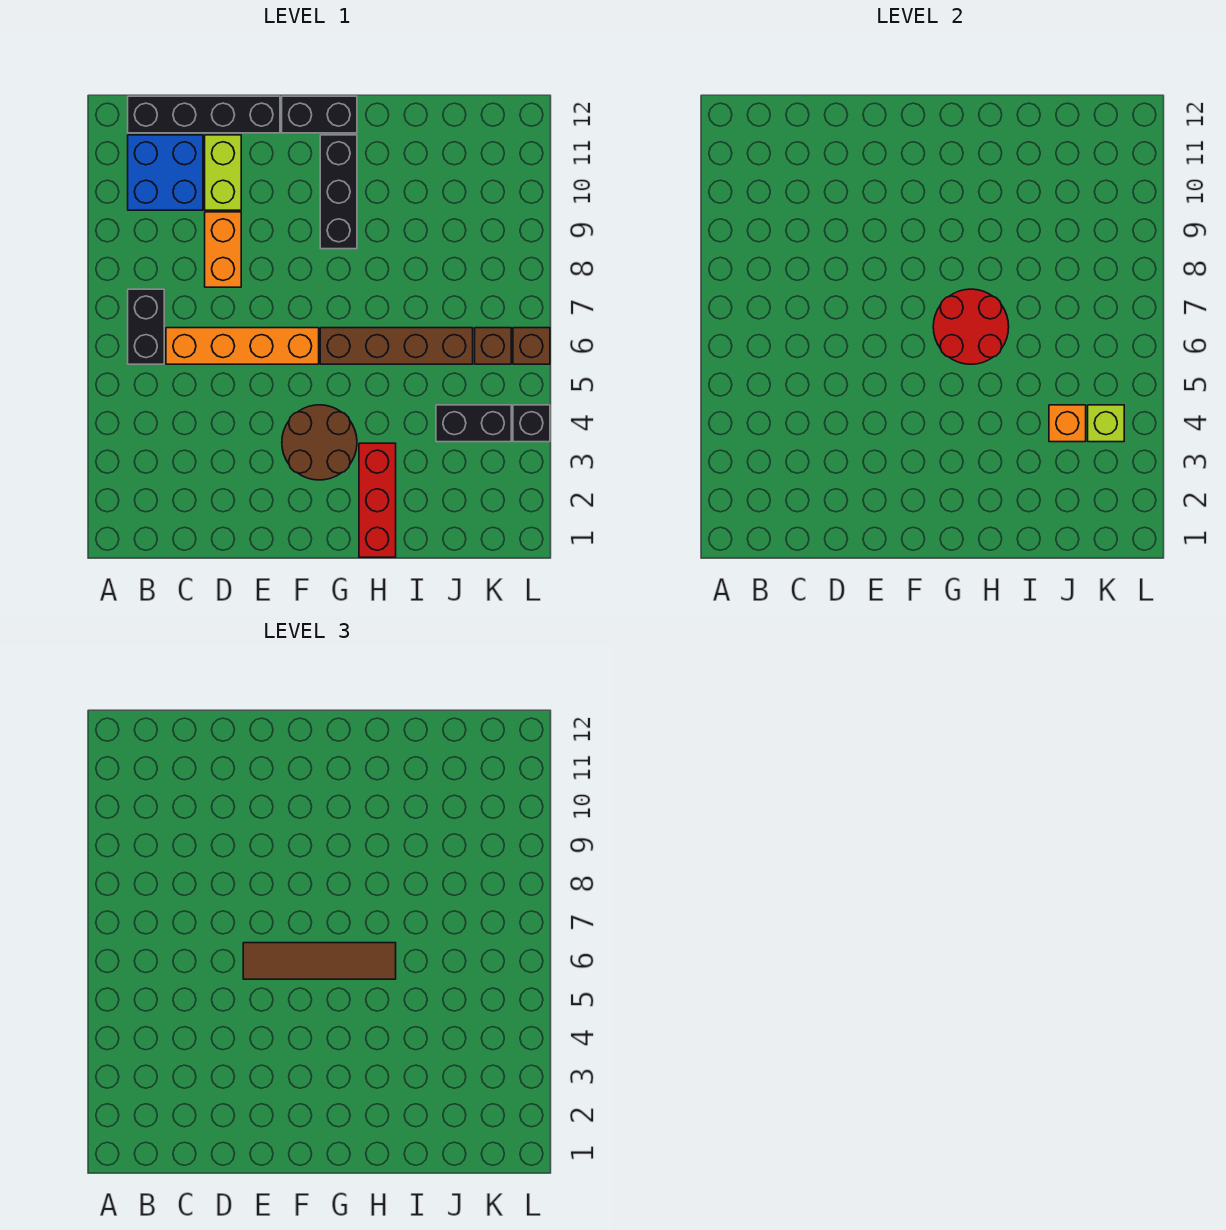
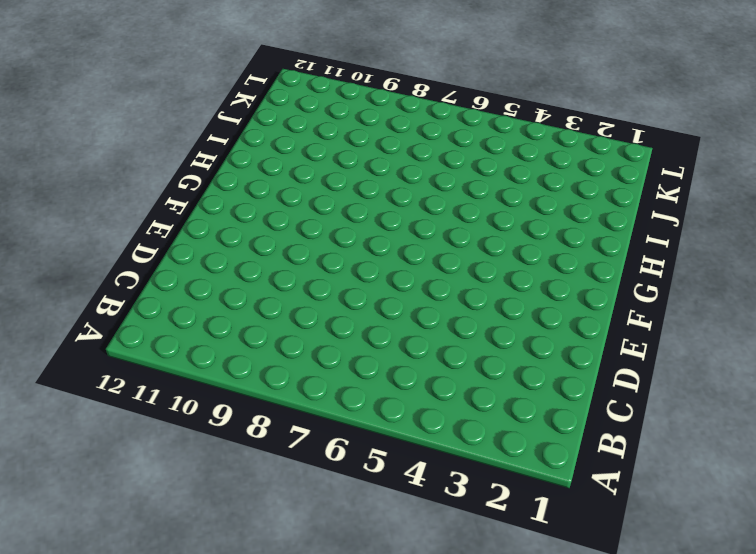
none -> black brick B6:B7 level 1
none -> blue brick B10:C11 level 1
none -> black brick B12:E12 level 1

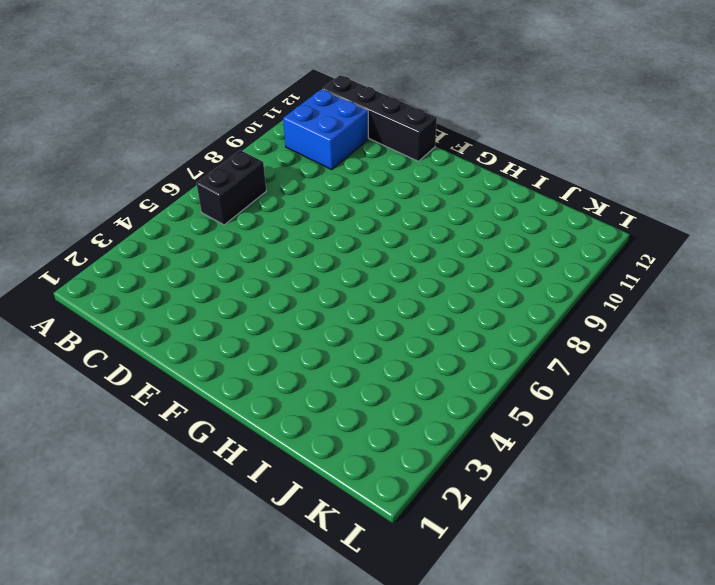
none -> orange brick C6:F6 level 1
none -> orange brick D8:D9 level 1
none -> lime brick D10:D11 level 1

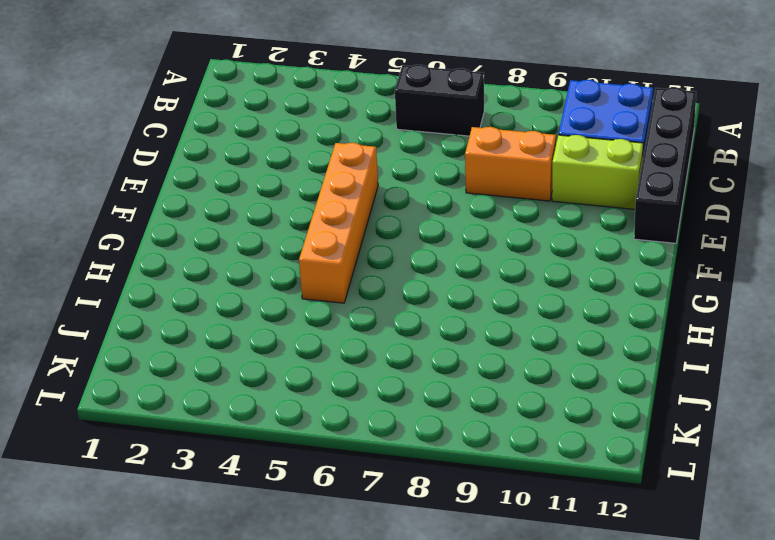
orange brick E5:H5 level 1 -> orange brick C6:F6 level 1
none -> brown round brick F3:G4 level 1
none -> black brick F12:G12 level 1
none -> brown brick G6:J6 level 1

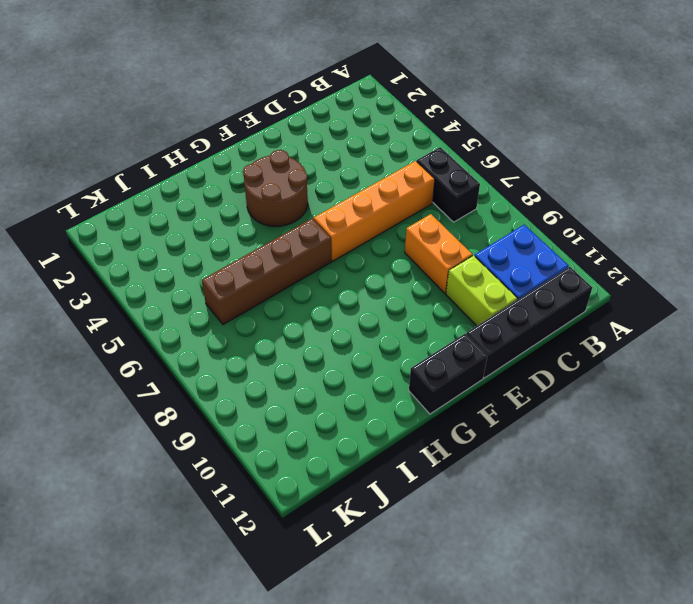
none -> black brick G9:G11 level 1
none -> red brick H1:H3 level 1
none -> black brick J4:K4 level 1

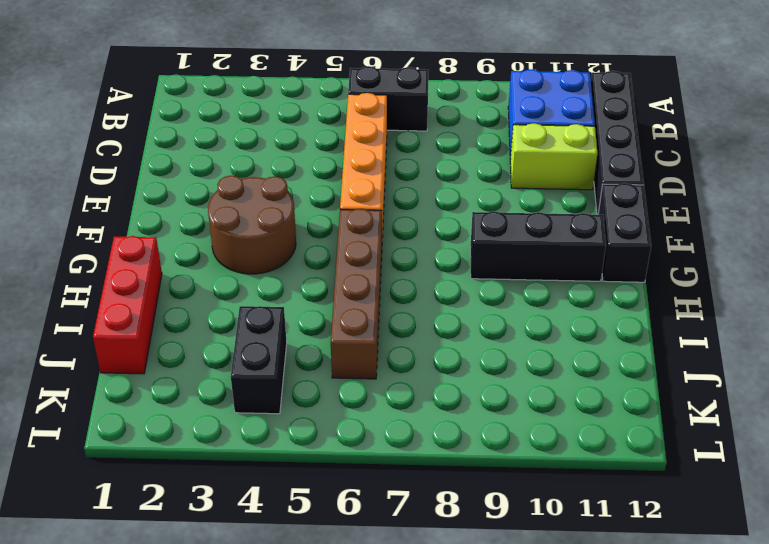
red brick H1:J1 level 1 -> red brick H1:H3 level 1
none -> orange brick D8:D9 level 1
none -> brown brick K6 level 1
none -> black brick L4 level 1

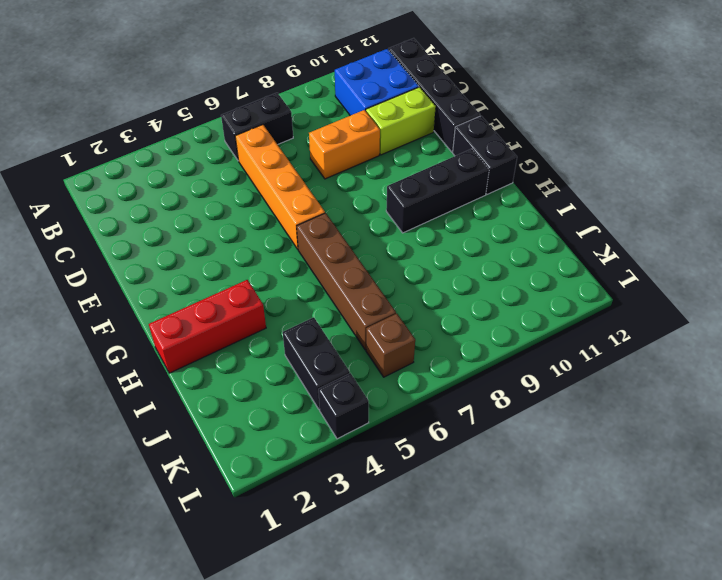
none -> brown round brick F3:G4 level 1
none -> brown brick L6 level 1
none -> red round brick G6:H7 level 2

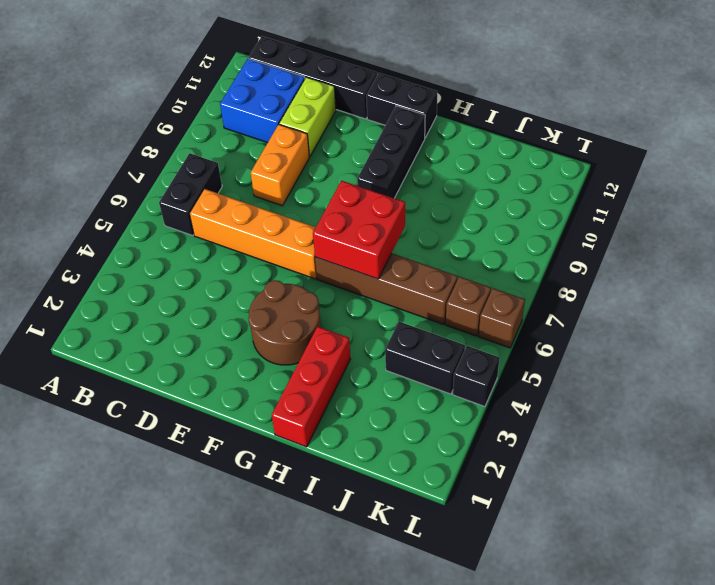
red brick G6:H7 level 2 -> red round brick G6:H7 level 2
none -> orange brick J4 level 2
none -> lime brick K4 level 2
none -> brown tile E6:H6 level 3

